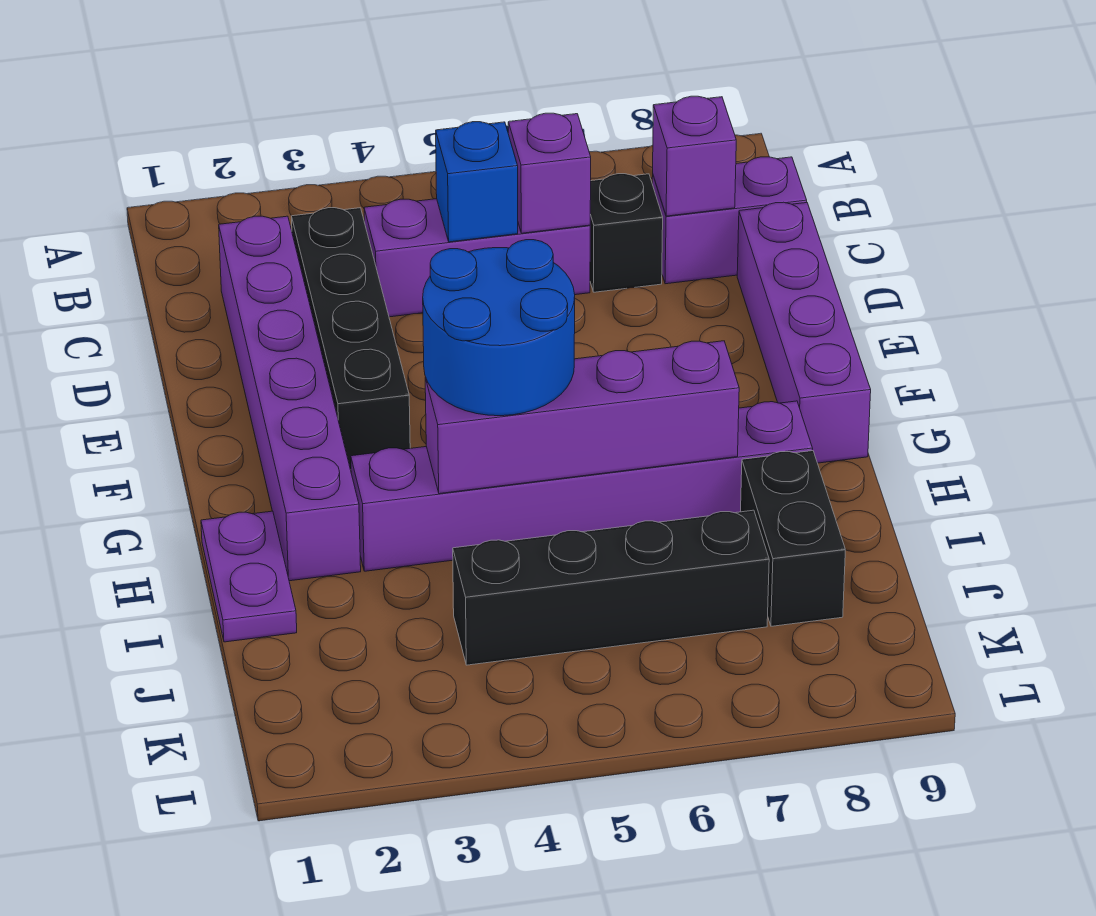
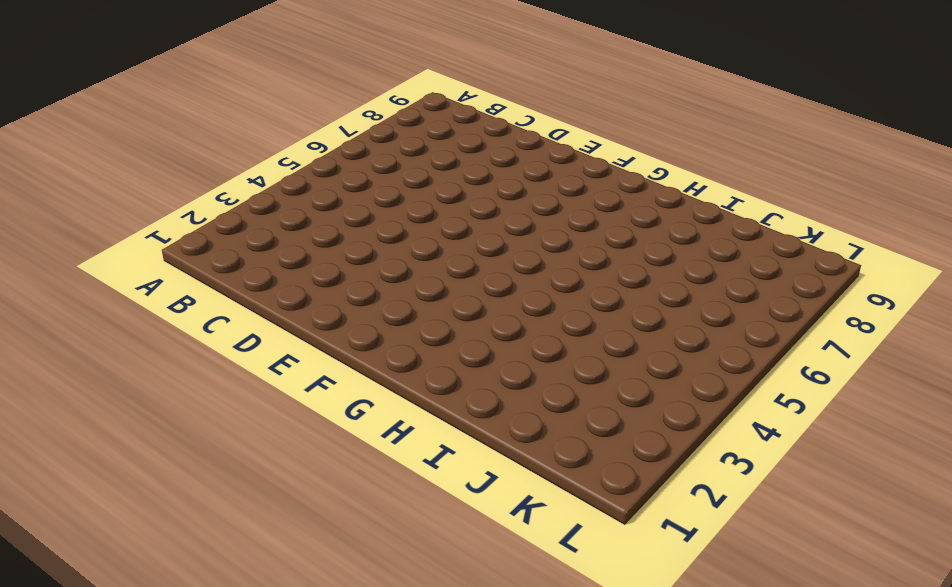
none -> purple brick C2:H2 level 1
none -> black brick C3:F3 level 1
none -> purple brick C4:C6 level 1

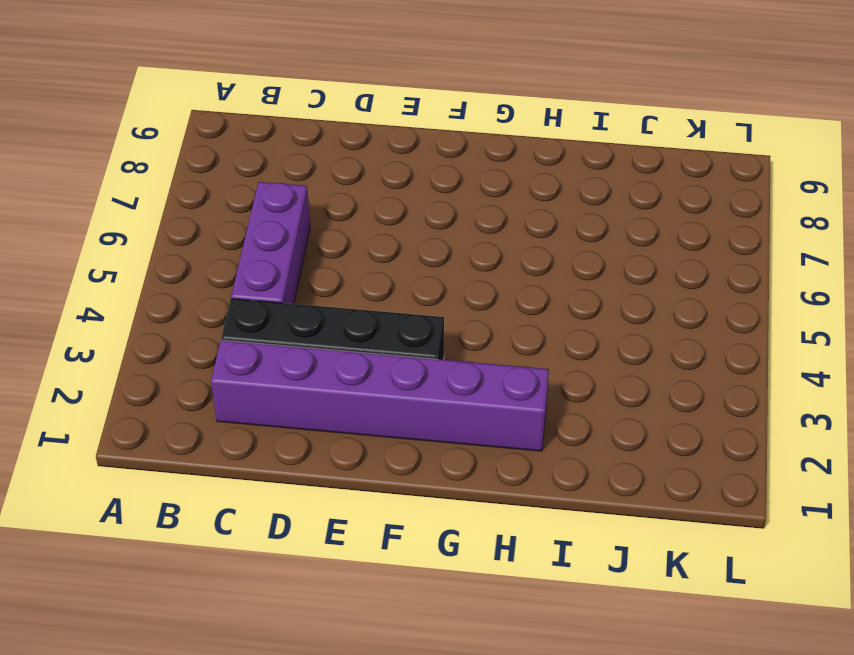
none -> black brick C7 level 1
none -> purple brick C8:C9 level 1
none -> purple brick D9:G9 level 1

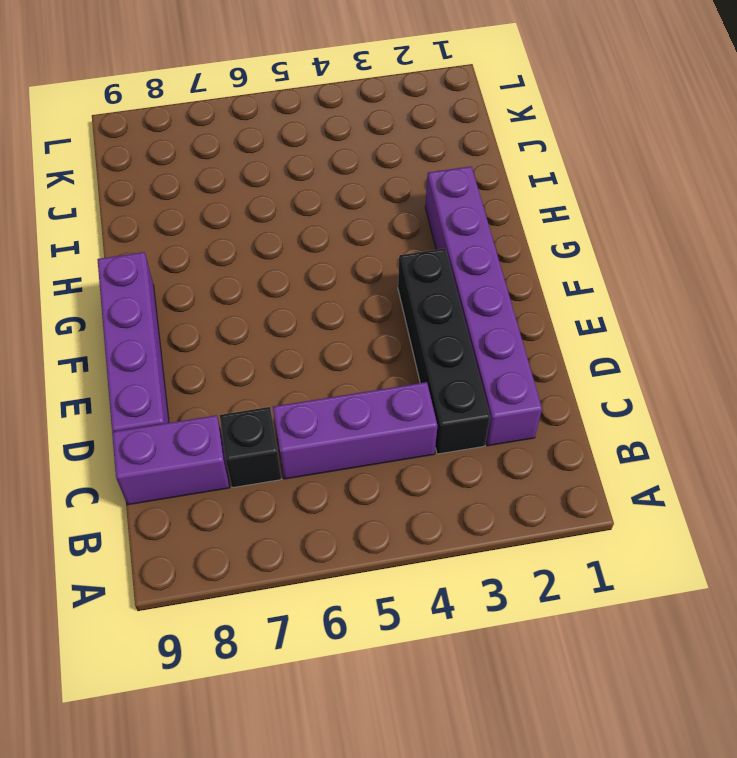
none -> purple plate H1:I1 level 1
none -> purple brick H3:H8 level 1
none -> black brick I8:J8 level 1

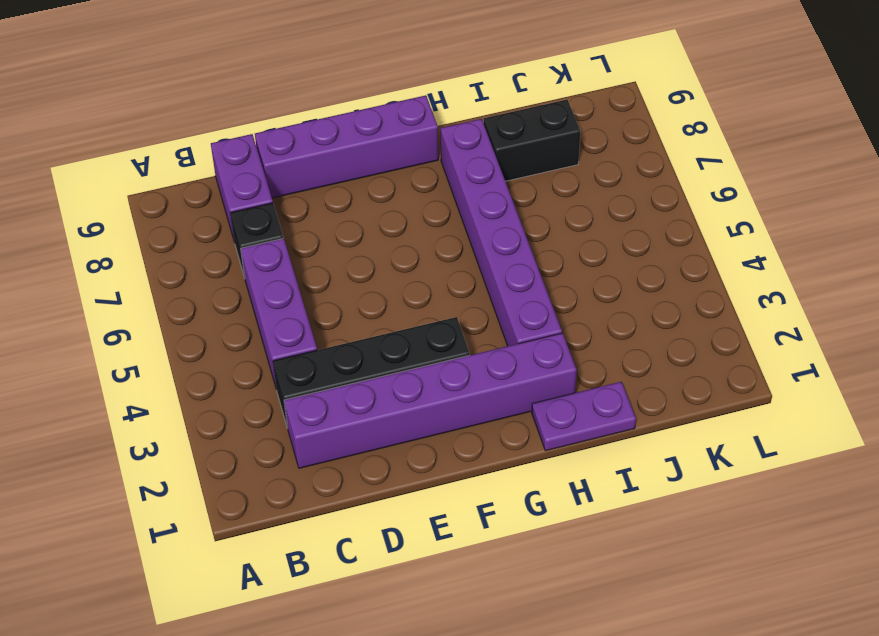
none -> black brick J4:J7 level 1
none -> blue brick C5 level 2
none -> purple brick C6 level 2

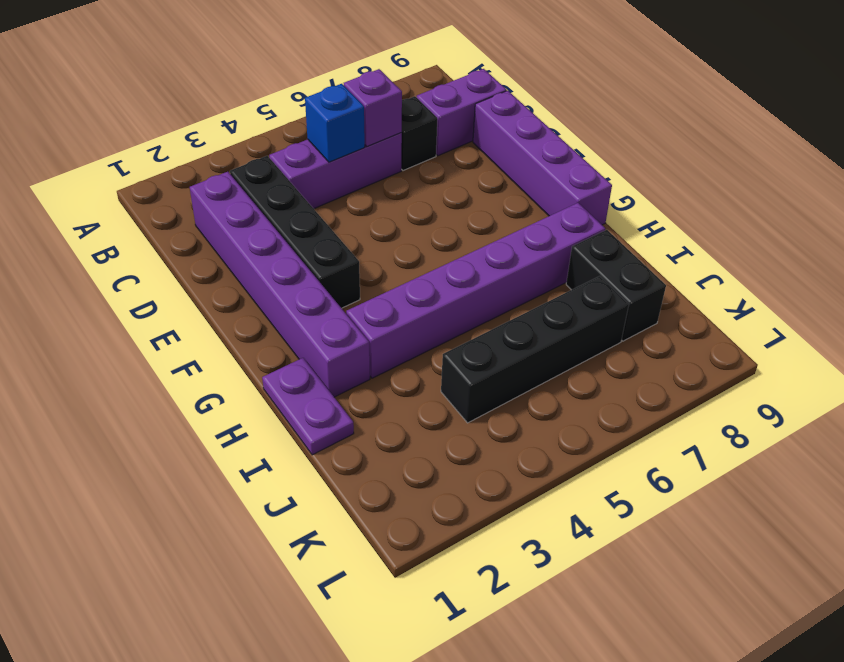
none -> purple brick C8 level 2
none -> purple brick H4:H7 level 2
none -> blue round brick G4:H5 level 3

